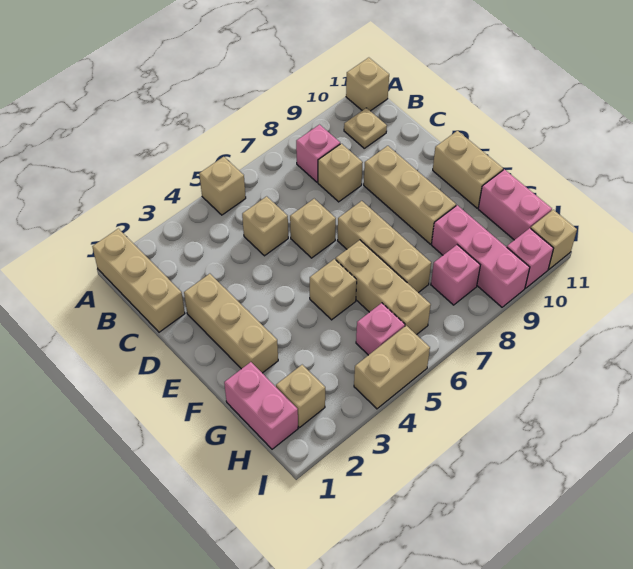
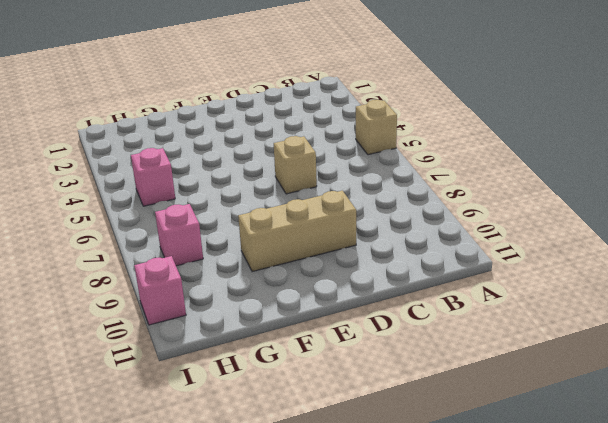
none -> tan brick A1:C1 level 1
none -> tan brick A11 level 1
none -> pink brick B8 level 1

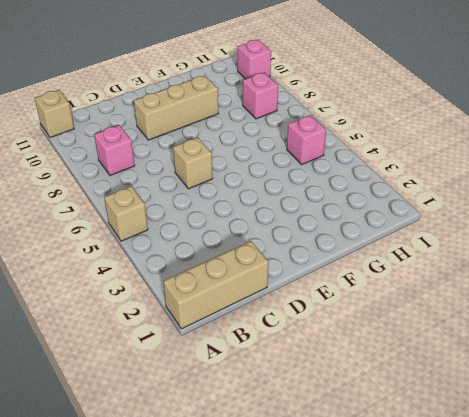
none -> tan plate B10 level 1
none -> tan brick C5 level 1
none -> tan brick C8 level 1

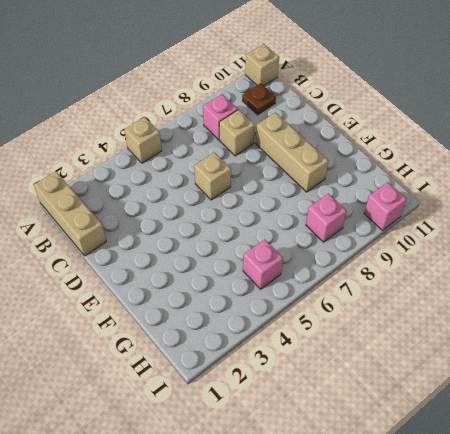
brown plate B10 level 1 -> tan plate B10 level 1
none -> tan brick C5 level 1
none -> tan brick D2:F2 level 1
none -> tan brick E7:G7 level 1

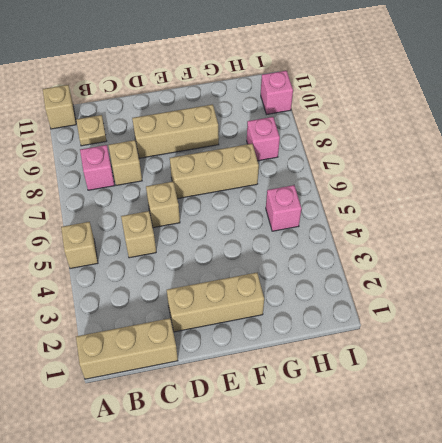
none -> tan brick E11:F11 level 1
none -> tan brick F5 level 1
none -> tan brick F6:H6 level 1

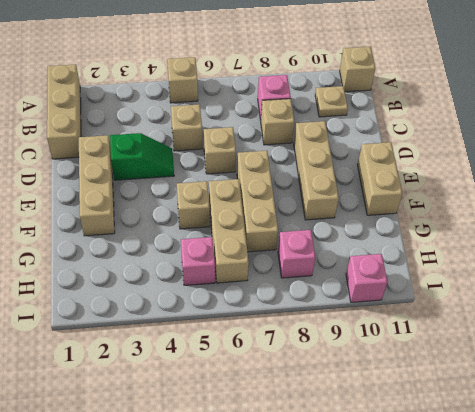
green slope D3:D4 level 1 top 3 -> none
none -> pink brick G1:H1 level 1
none -> pink brick G9:I9 level 1
none -> pink brick G11:H11 level 1

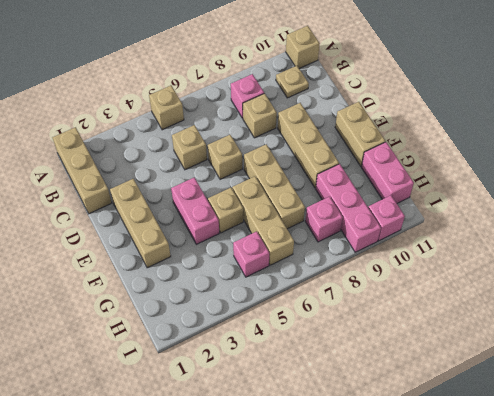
pink brick E4:F4 level 1 -> pink brick G1:H1 level 1
none -> tan brick H2 level 1
none -> tan brick I4:I5 level 1
none -> tan brick I11 level 1

